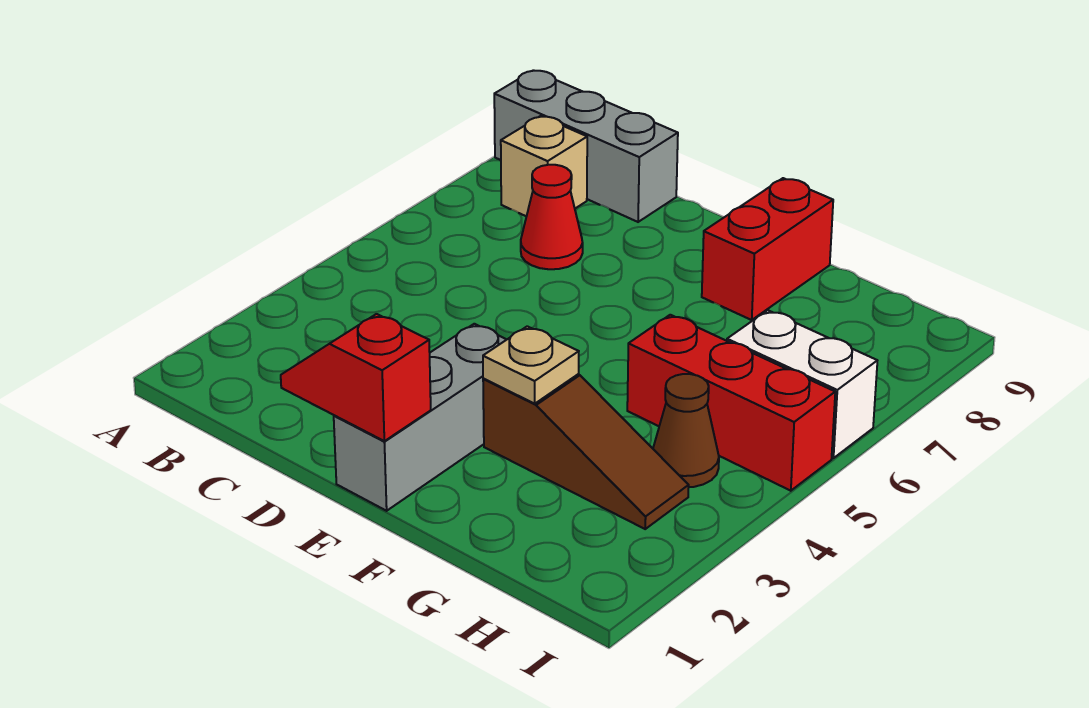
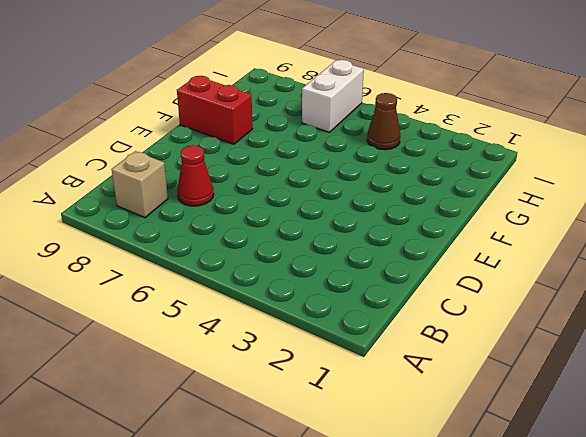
none -> grey brick A9:C9 level 1
none -> grey brick E1:E3 level 1

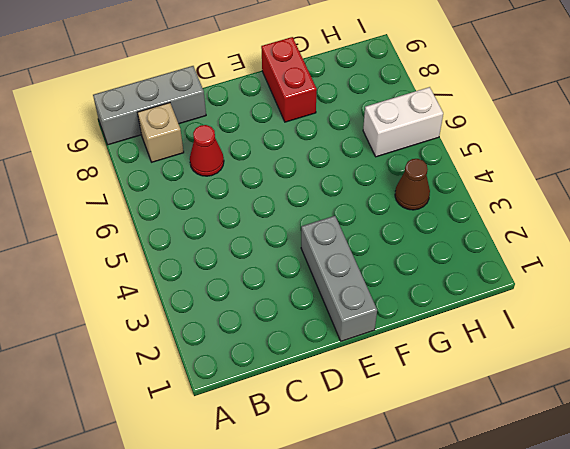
none -> brown slope F3:H3 level 1 top F
none -> red brick G5:I5 level 1

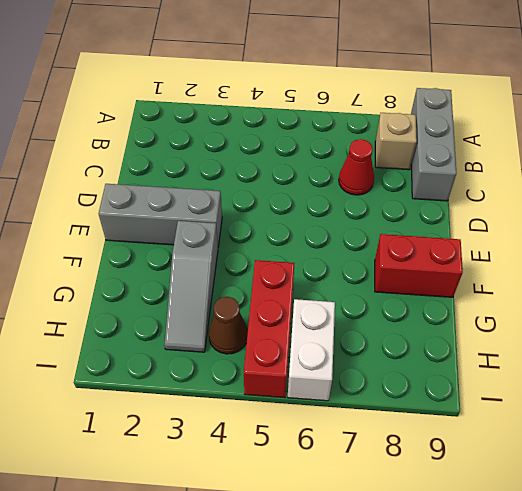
grey slope F3:H3 level 1 top F -> brown slope F3:H3 level 1 top F
none -> red slope D1:E1 level 2 top E
none -> tan plate F3 level 2

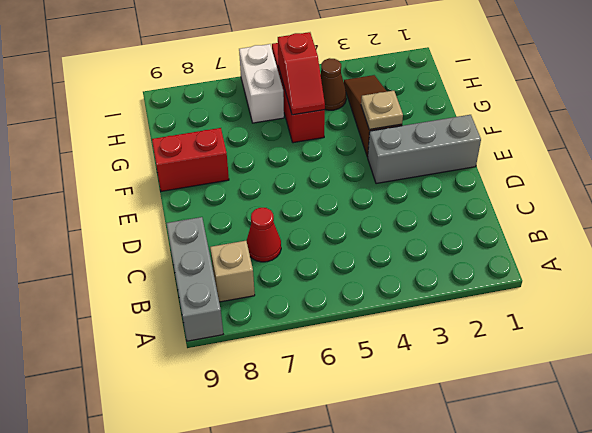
red slope G5:H5 level 2 top H -> red slope D1:E1 level 2 top E

